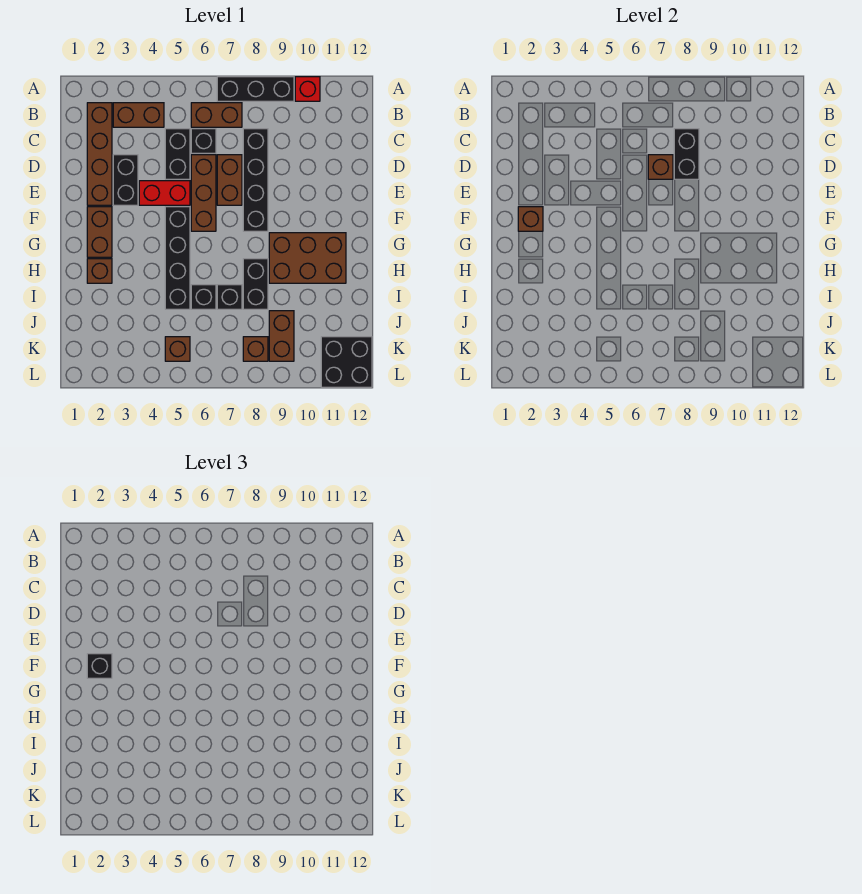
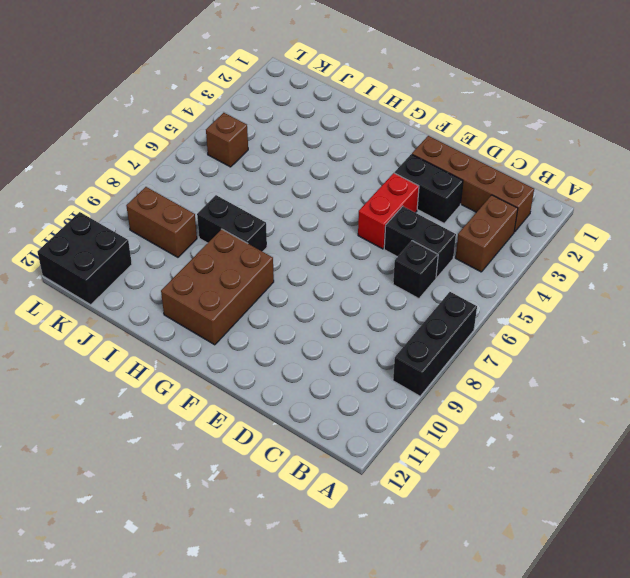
none -> red brick A10 level 1
none -> brown brick B6:B7 level 1
none -> black brick C8:F8 level 1

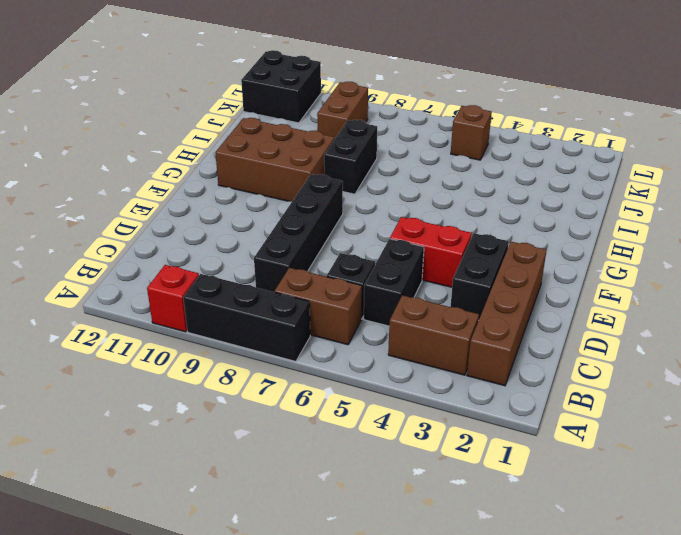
none -> brown brick D6:F6 level 1
none -> brown brick D7:E7 level 1
none -> brown brick F2:G2 level 1

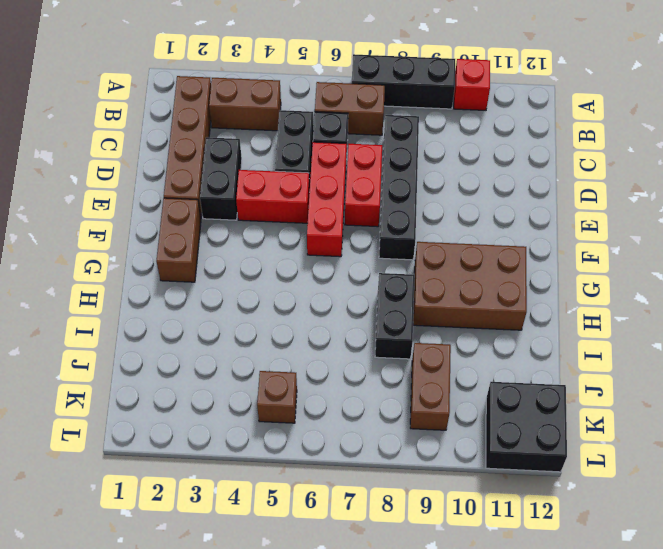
red brick D6:F6 level 1 -> brown brick D6:F6 level 1
red brick D7:E7 level 1 -> brown brick D7:E7 level 1
none -> black brick F5:I5 level 1
none -> brown brick H2 level 1
none -> black brick I6 level 1

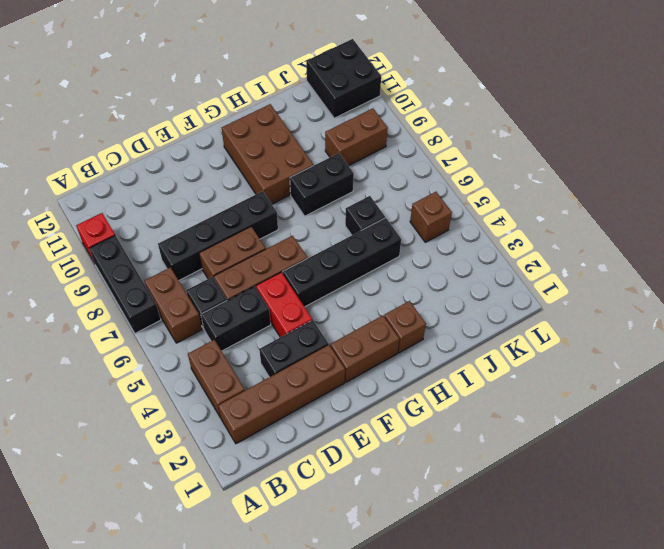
none -> black brick I7 level 1
none -> brown brick K8 level 1
none -> black brick C8:D8 level 2

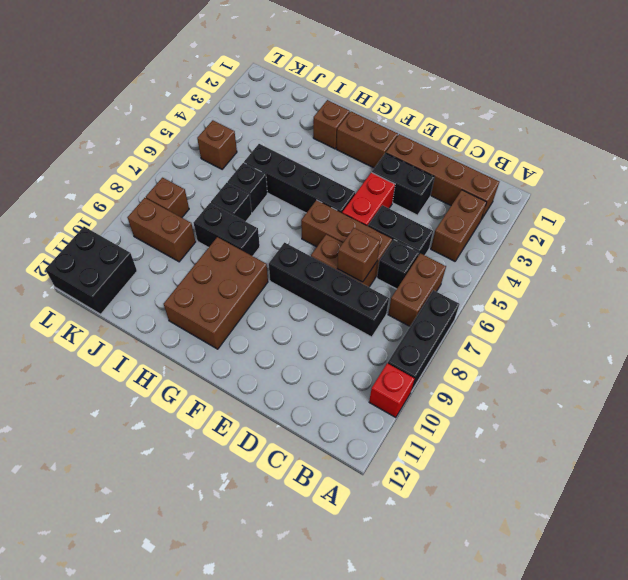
none -> black brick C8:D8 level 2
none -> brown brick F2 level 2
none -> black brick F2 level 3

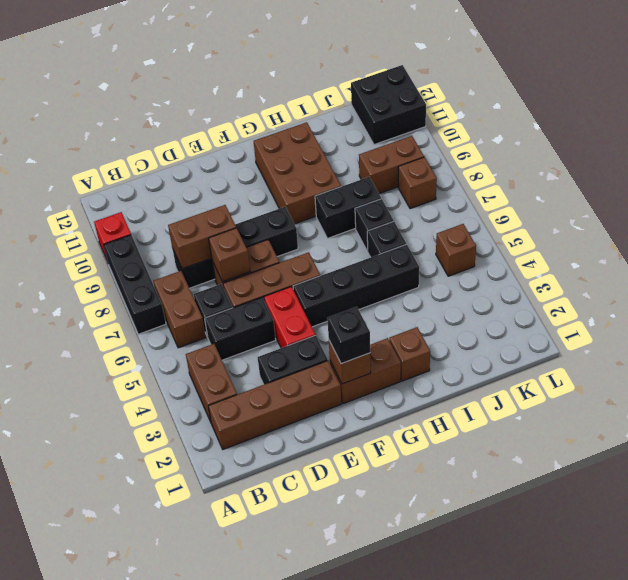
brown brick C8:D8 level 2 -> black brick C8:D8 level 2

